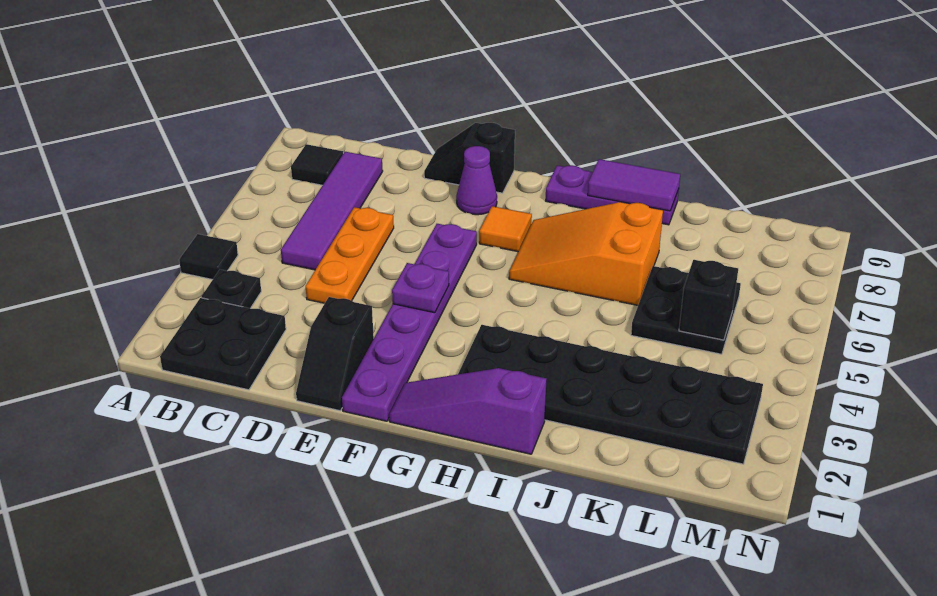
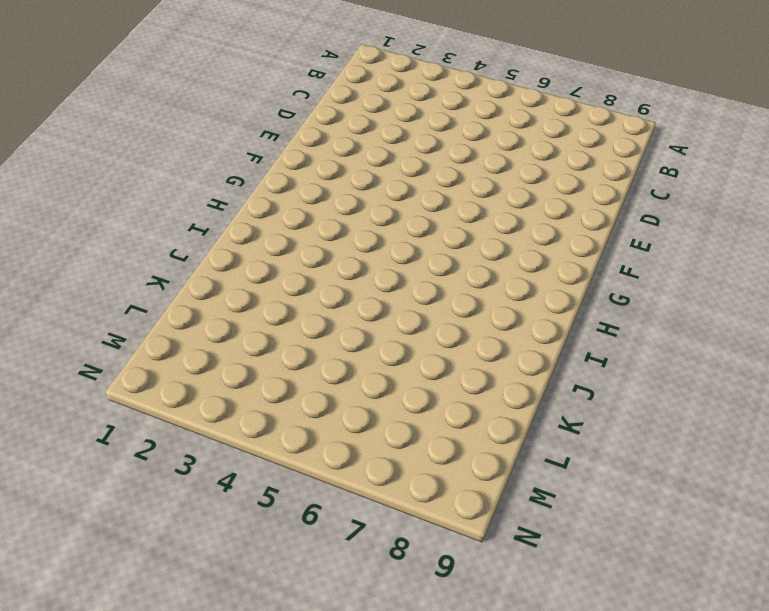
none -> black tile A4 level 1
none -> black plate B1:C2 level 1
none -> black plate B3 level 1

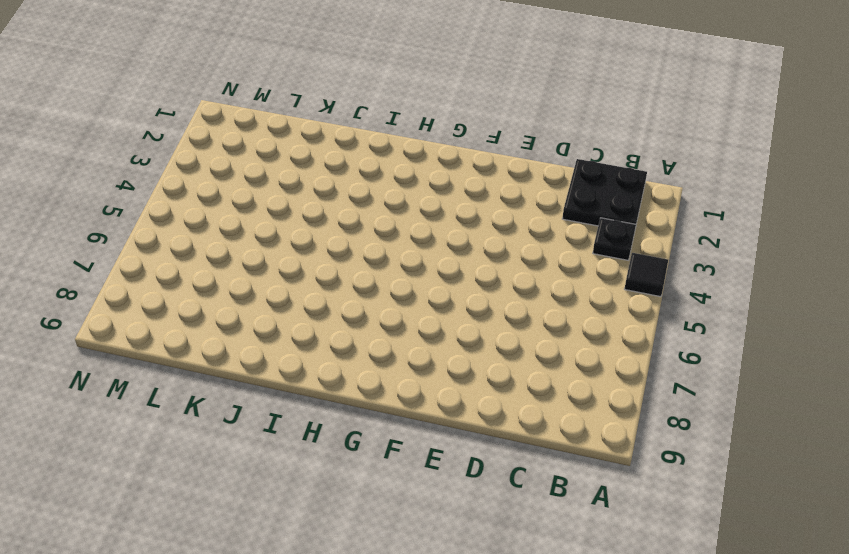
none -> black tile B8 level 1
none -> purple tile C5:C8 level 1
none -> orange plate D4:D6 level 1

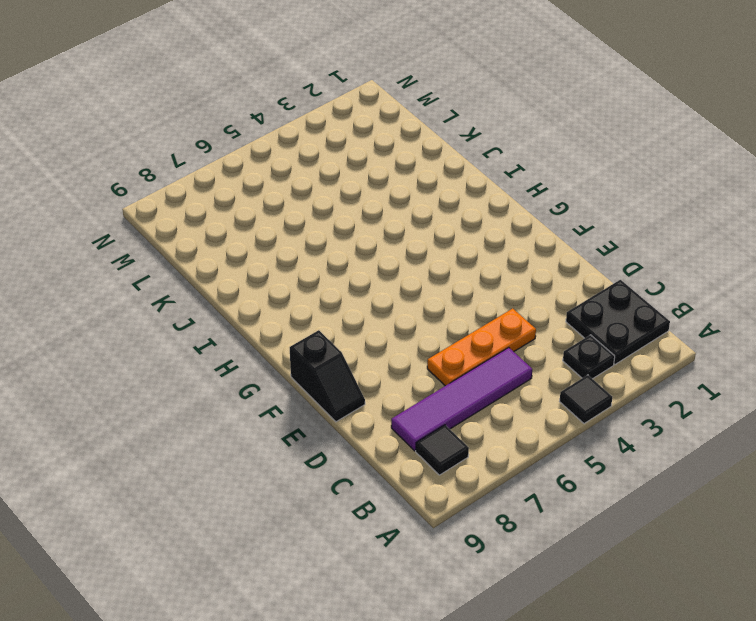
none -> black slope E1:E2 level 1 top 2
none -> purple plate F1:F6 level 1
none -> purple cone F8 level 1

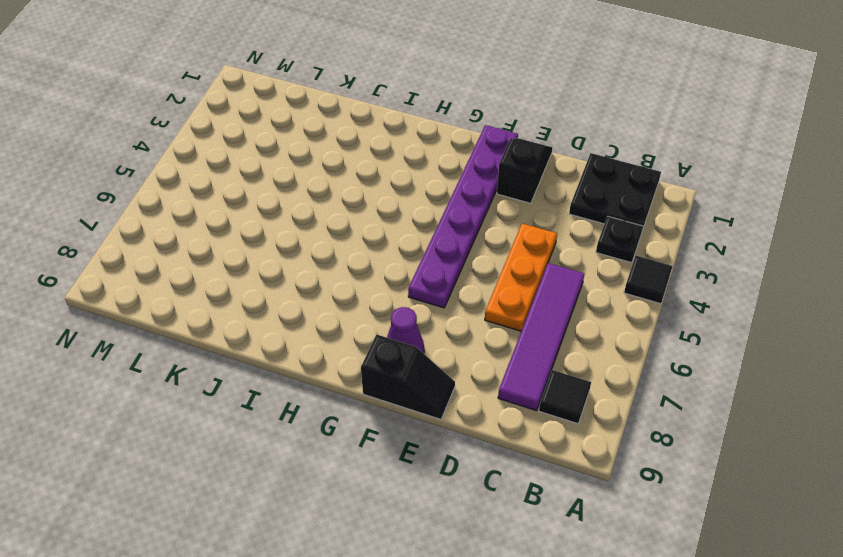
none -> purple slope G1:I1 level 1 top I
none -> orange tile G7 level 1
none -> black plate H2:M3 level 1

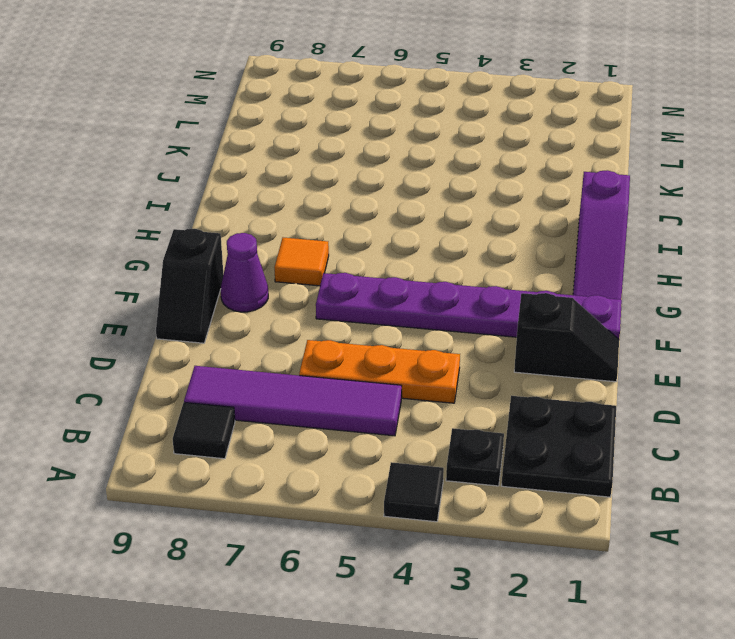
none -> black plate H2:M3 level 1
none -> orange slope H6:J7 level 1 top J
none -> purple plate H9:J9 level 1

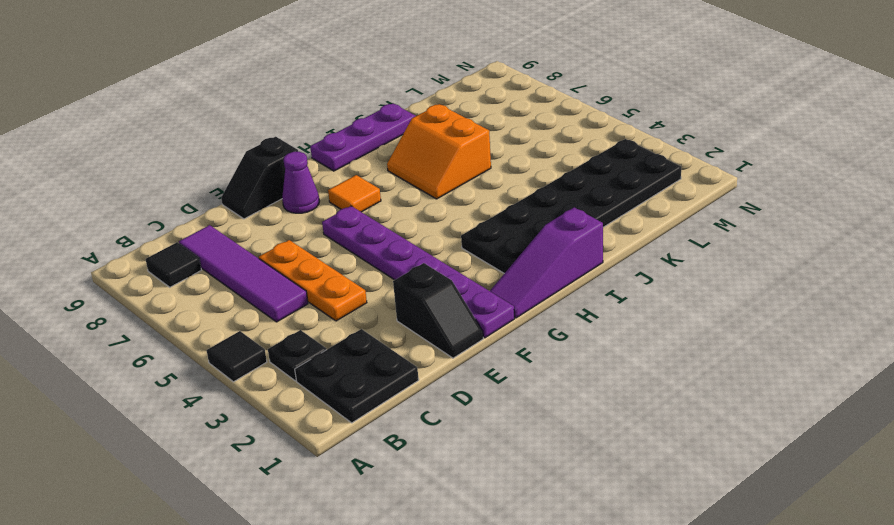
orange slope I6:J7 level 1 top J -> orange slope H6:J7 level 1 top J
none -> black plate K5:L6 level 1
none -> purple plate F4 level 2
none -> purple tile I9:J9 level 2

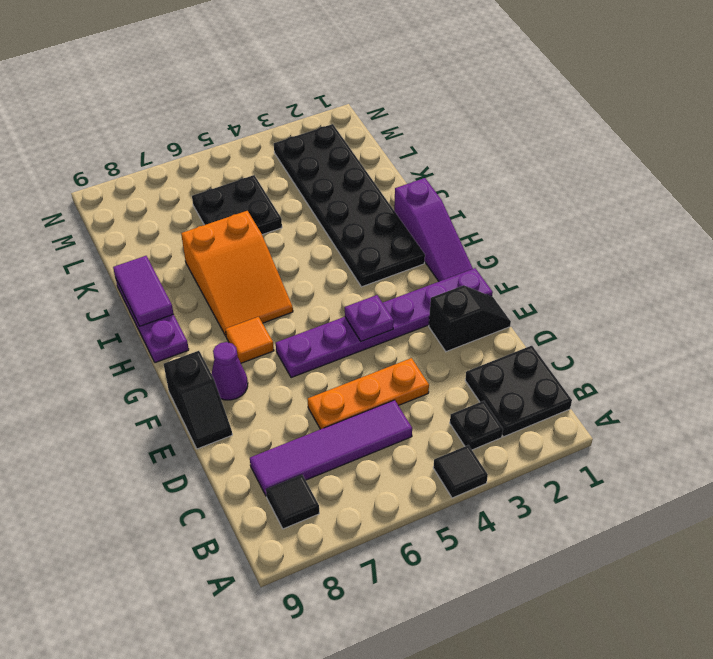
none -> black brick L5 level 2

